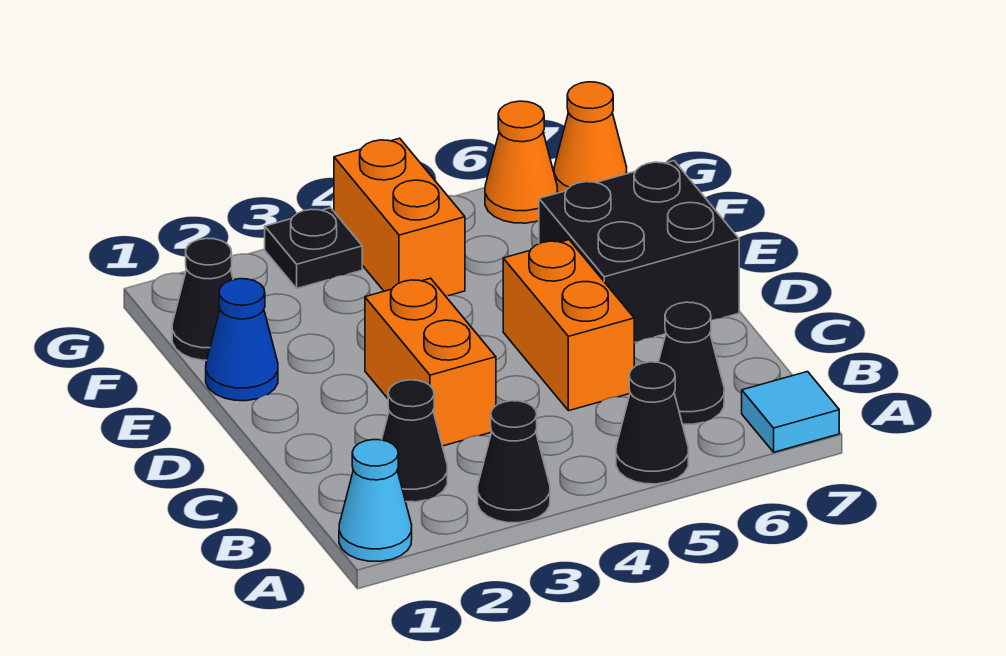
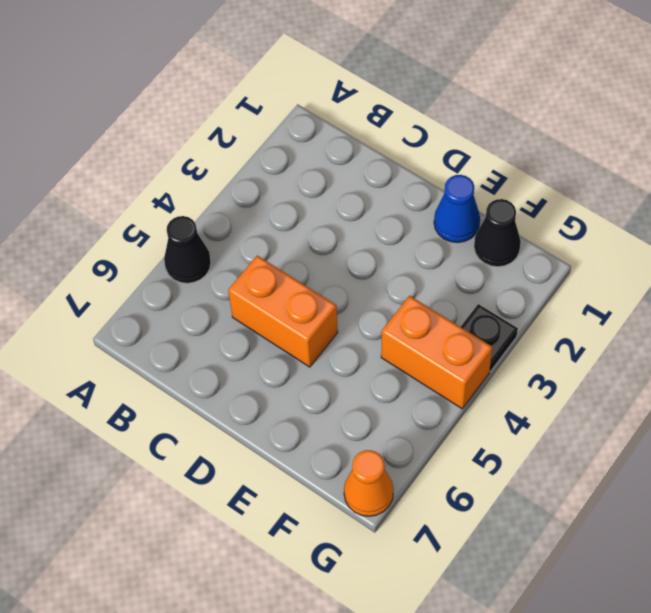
none -> cyan cone A1 level 1
none -> black cone A3 level 1
none -> cyan tile A7 level 1

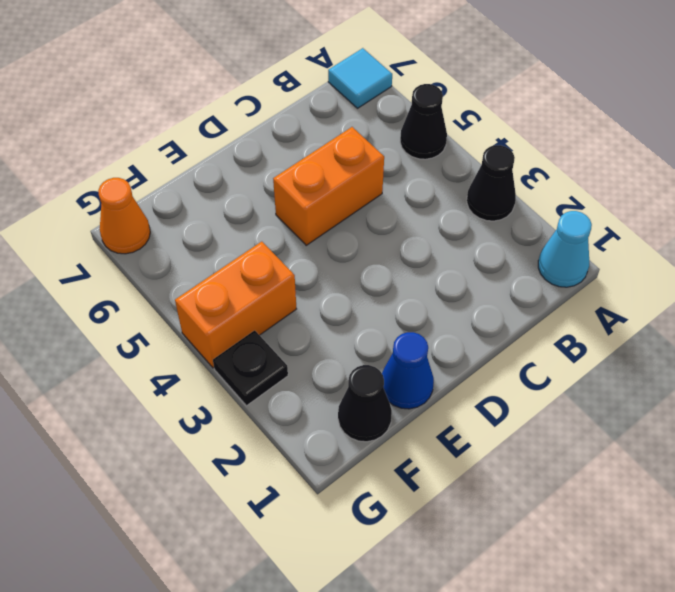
none -> black cone B2 level 1
none -> black cone B6 level 1
none -> orange brick C3:D3 level 1

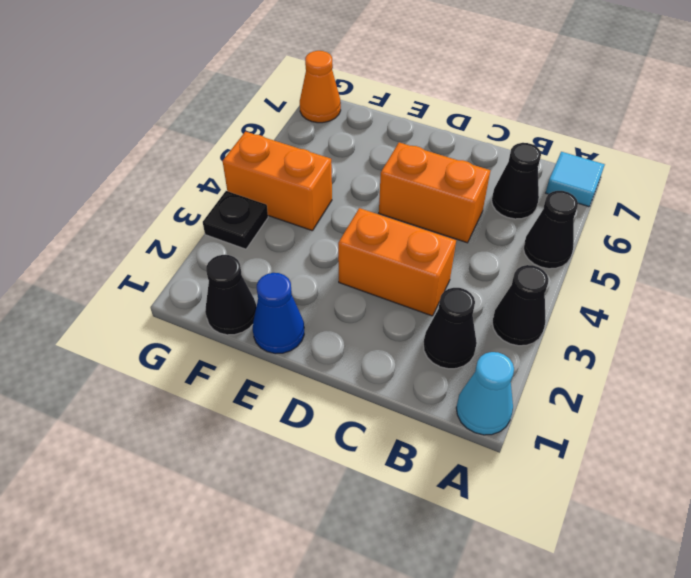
none -> black brick D6:E7 level 1
none -> orange cone G6 level 1

